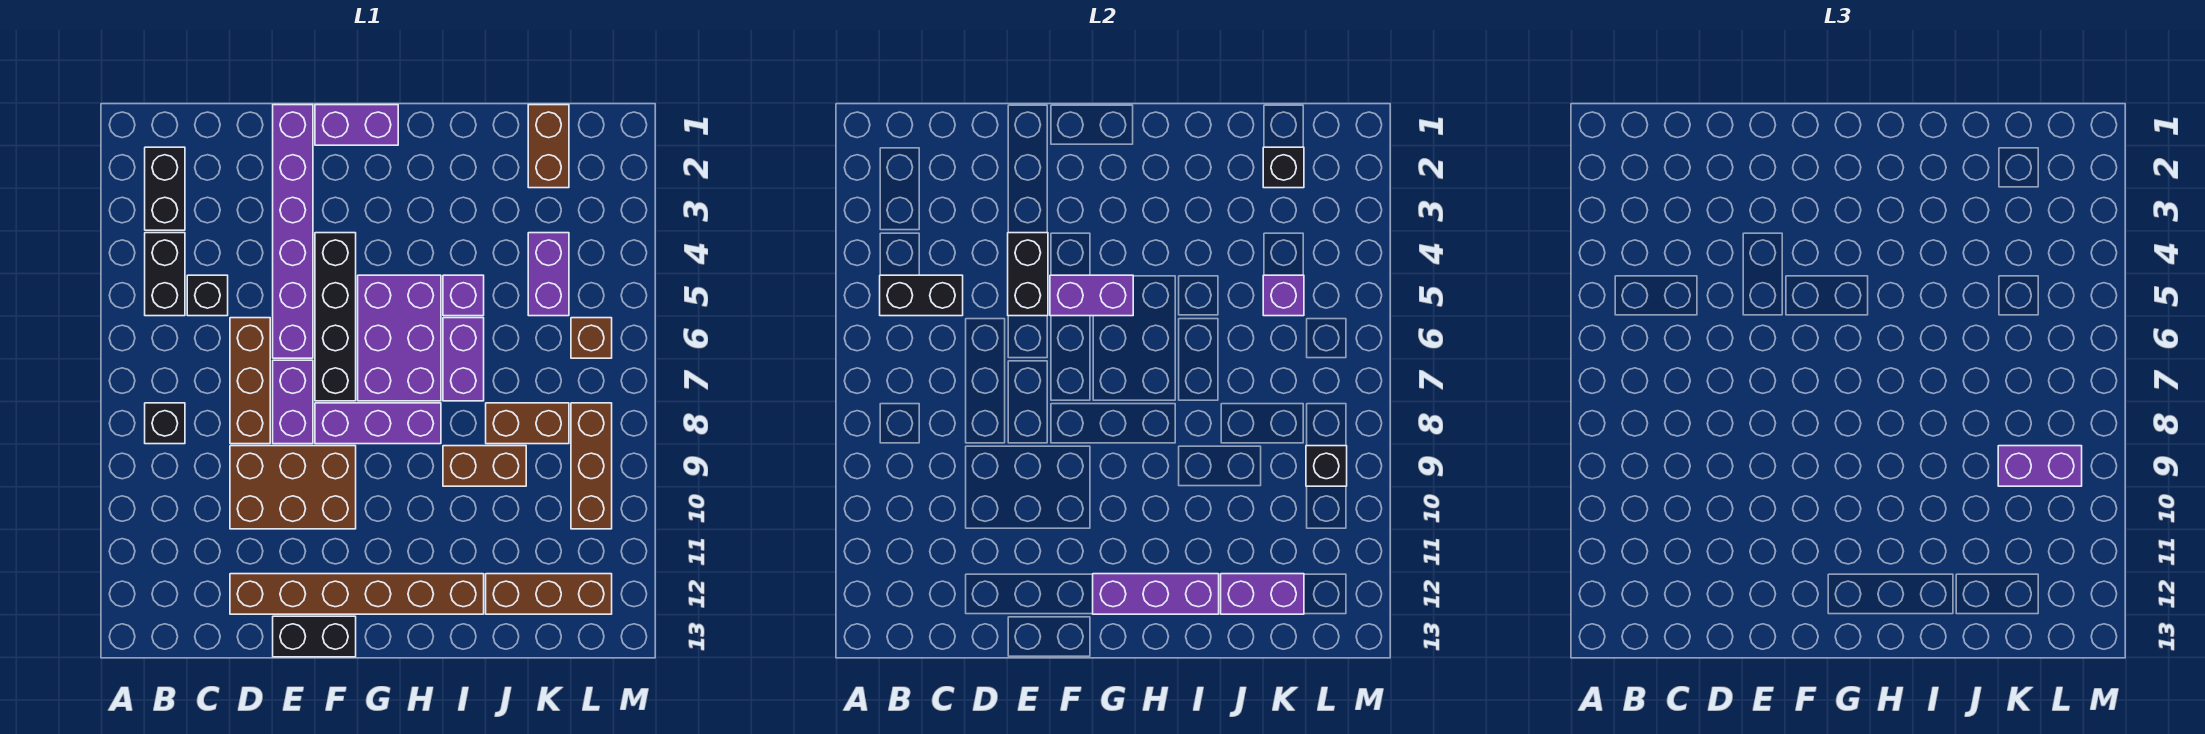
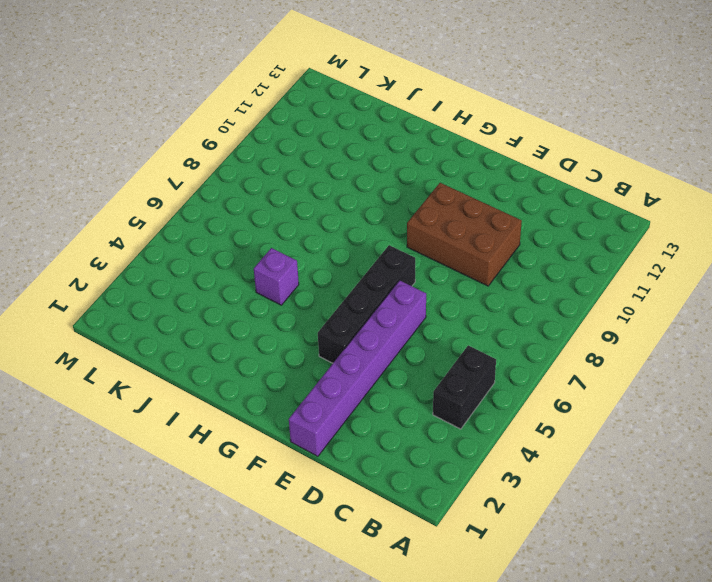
none -> black brick B2:B3 level 1
none -> black brick B8 level 1
none -> black brick C5 level 1
none -> brown brick D6:D8 level 1

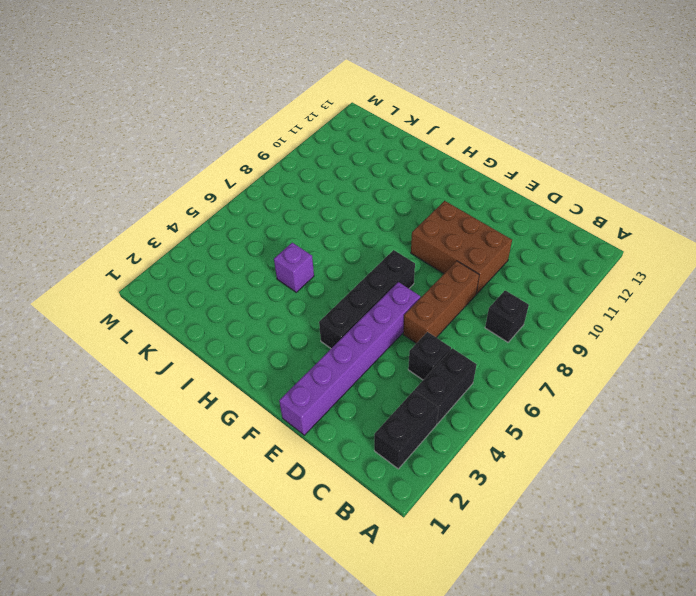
none -> brown brick D12:I12 level 1
none -> purple brick E7:E8 level 1
none -> black brick E13:F13 level 1
none -> purple brick F1:G1 level 1

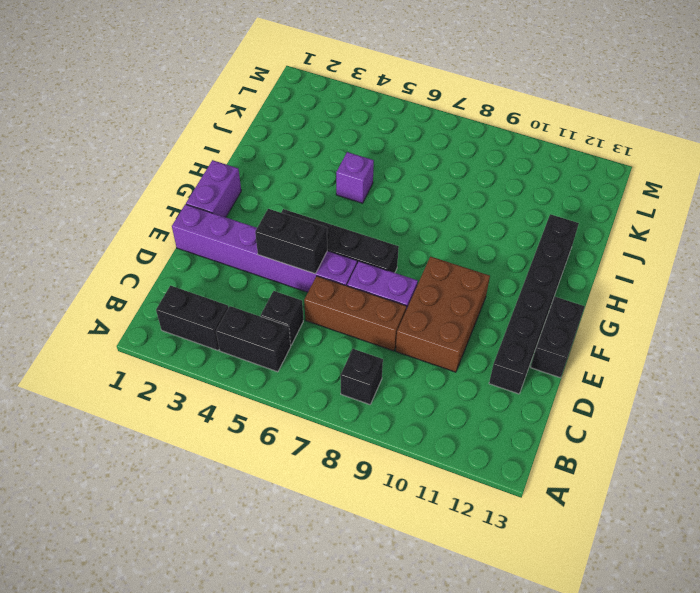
black brick D12:I12 level 1 -> brown brick D12:I12 level 1
none -> purple brick F8:H8 level 1
none -> purple brick G5:H7 level 1
none -> purple brick I6:I7 level 1
none -> brown brick I9:J9 level 1

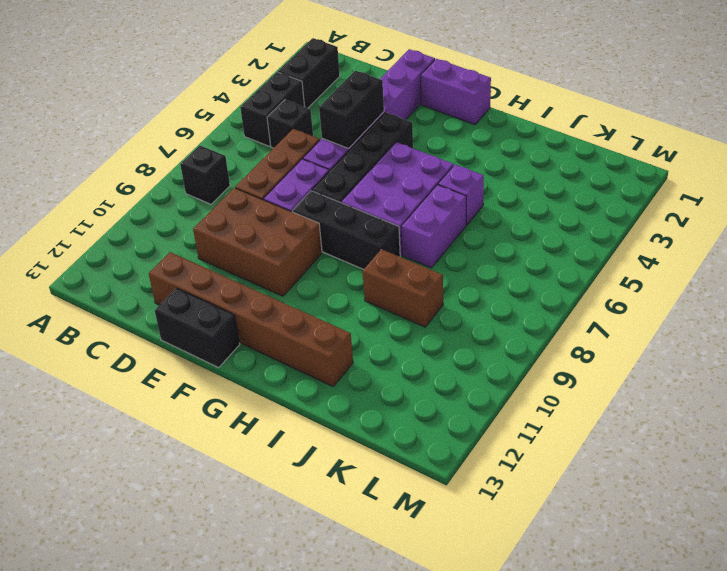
black brick F8:H8 level 1 -> purple brick F8:H8 level 1
none -> brown brick J8:K8 level 1
none -> brown brick J12:L12 level 1
none -> brown brick K1:K2 level 1
none -> purple brick K4:K5 level 1

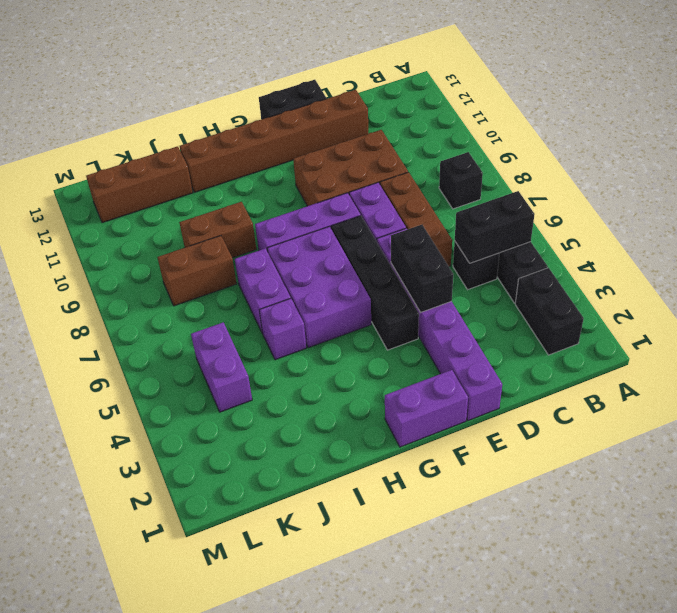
none -> brown brick K1:K2 level 1
none -> brown brick L6 level 1
none -> brown brick L8:L10 level 1
none -> purple brick F5:G5 level 2

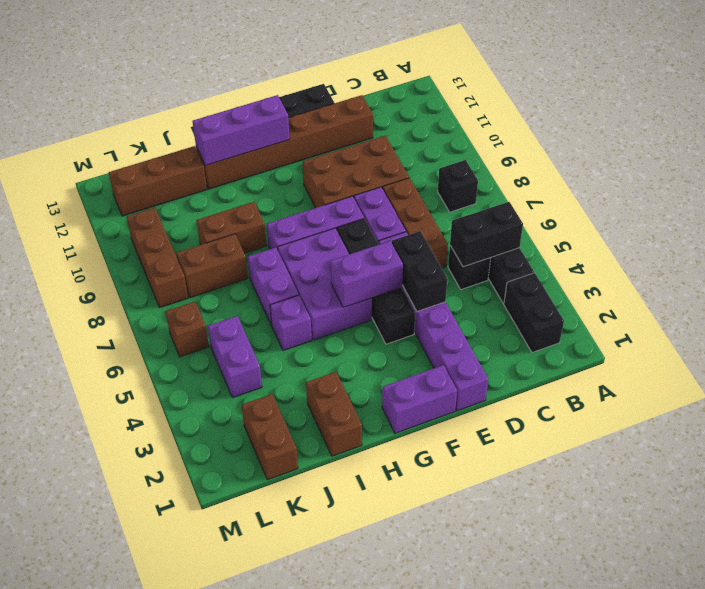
brown brick I1:I2 level 1 -> none
none -> purple brick J12:K12 level 2
none -> black brick K2 level 2
none -> purple brick K5 level 2
none -> black brick L9 level 2

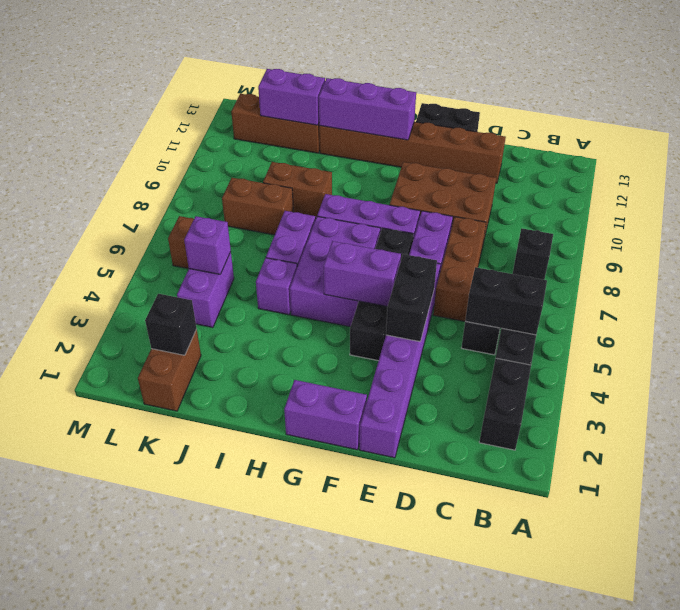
none -> brown brick L8:L10 level 1
none -> black brick L9 level 2
none -> purple brick K9:L9 level 3

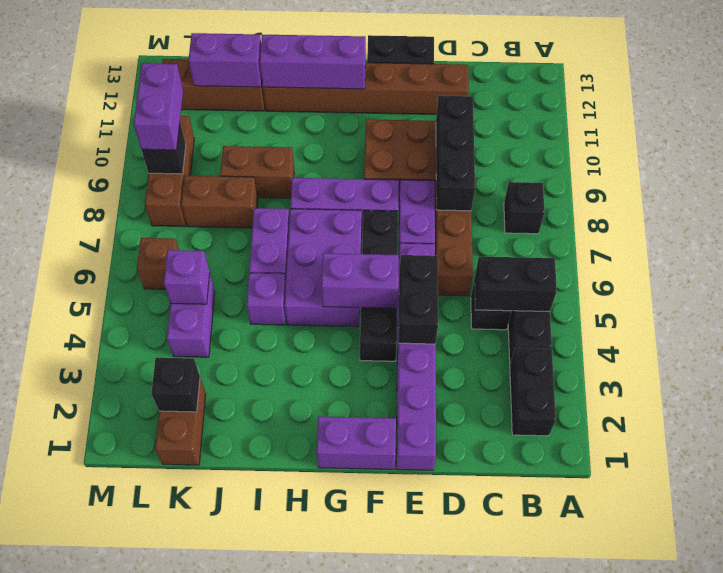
black brick D8:D10 level 2 -> none
purple brick L9:L10 level 3 -> purple brick K9:L9 level 3

